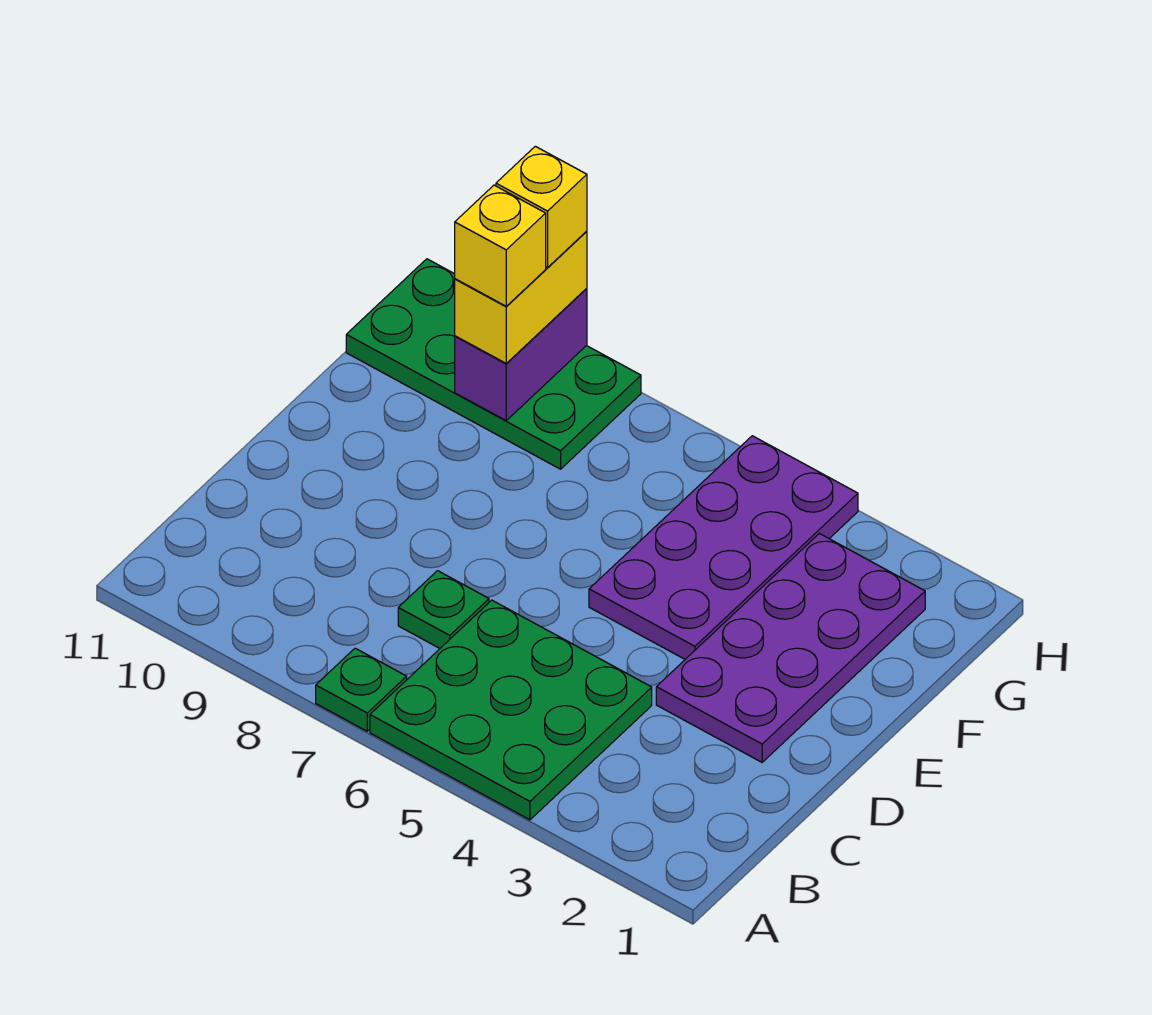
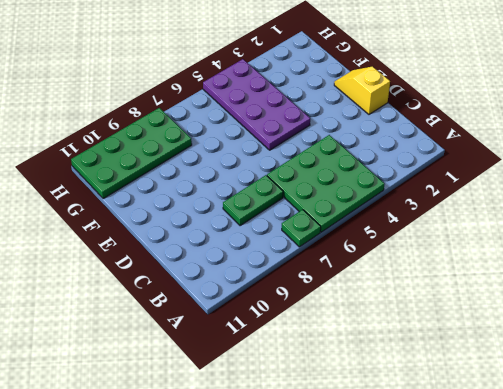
green plate C7:C8 level 1 -> green plate C7 level 1
yellow slope D1:E1 level 1 top D -> none
none -> purple plate D2:G3 level 1
none -> purple brick G9:H9 level 2

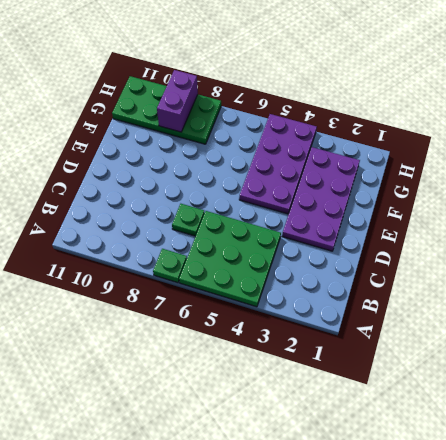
none -> yellow brick G9:H9 level 3
none -> yellow brick G9 level 4

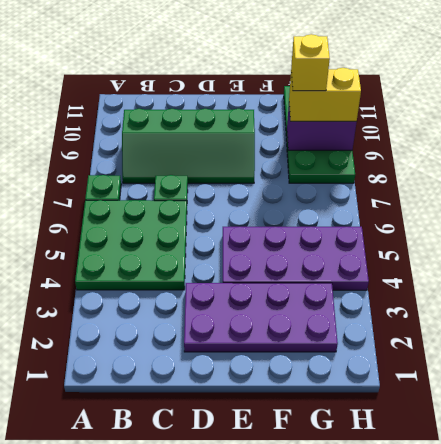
green slope B8:E9 level 1 top 9 -> none
none -> yellow brick H9 level 4

